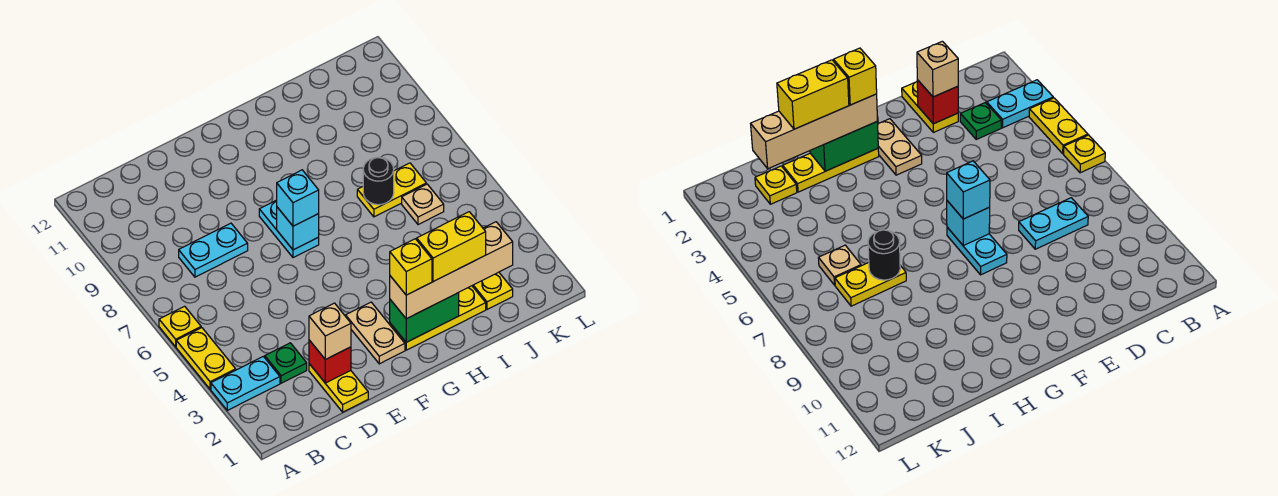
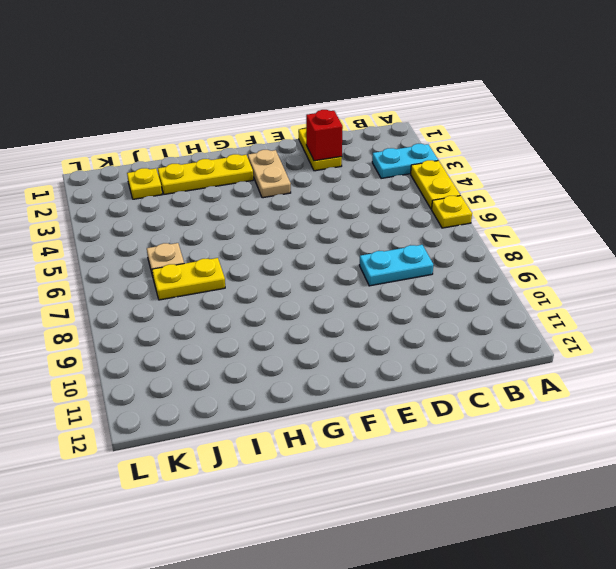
none -> green plate C3 level 1
none -> cyan plate F7:F8 level 1
none -> cyan brick F7 level 2

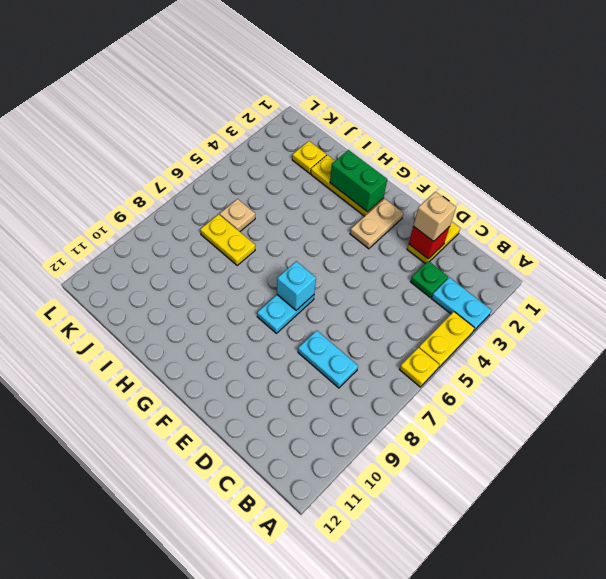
none -> black round brick I7 level 2
none -> cyan brick F7 level 3
none -> tan brick G2:J2 level 3

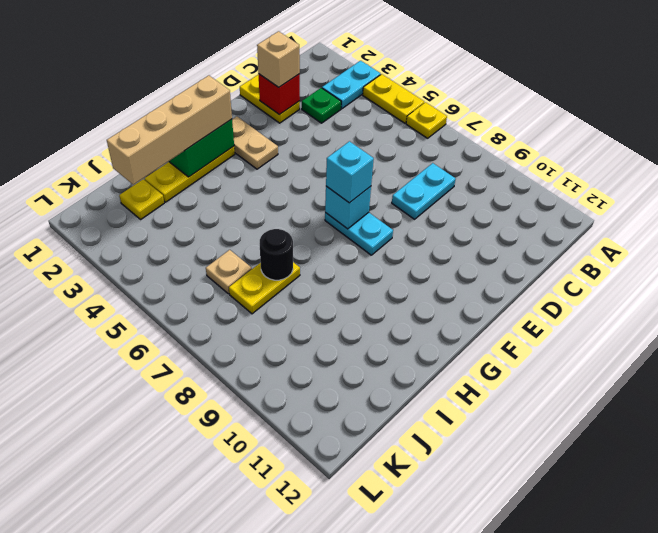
none -> yellow brick G2 level 4
none -> yellow brick H2:I2 level 4

